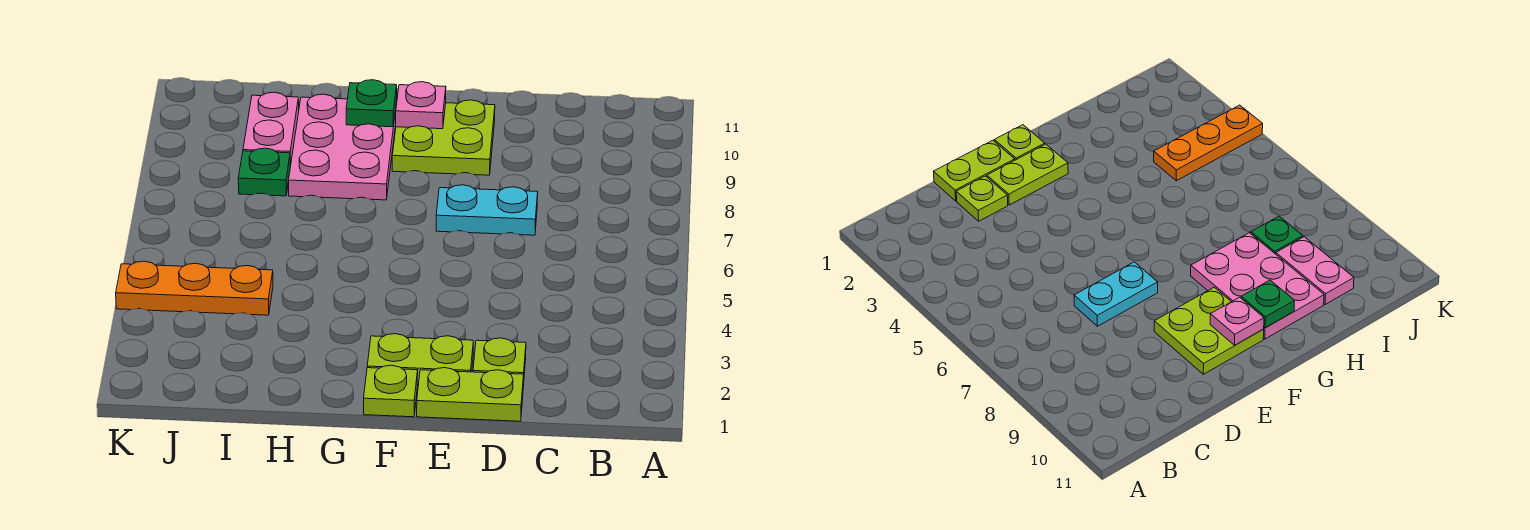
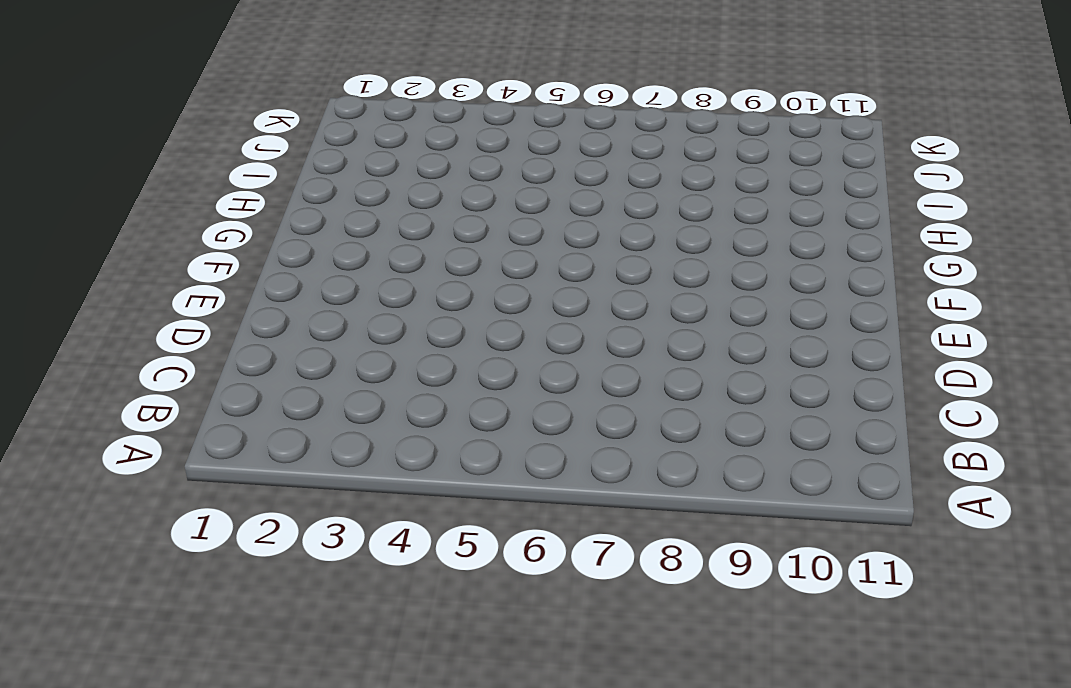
none -> lime plate D1:E1 level 1
none -> lime plate D2 level 1
none -> cyan plate D7:E7 level 1

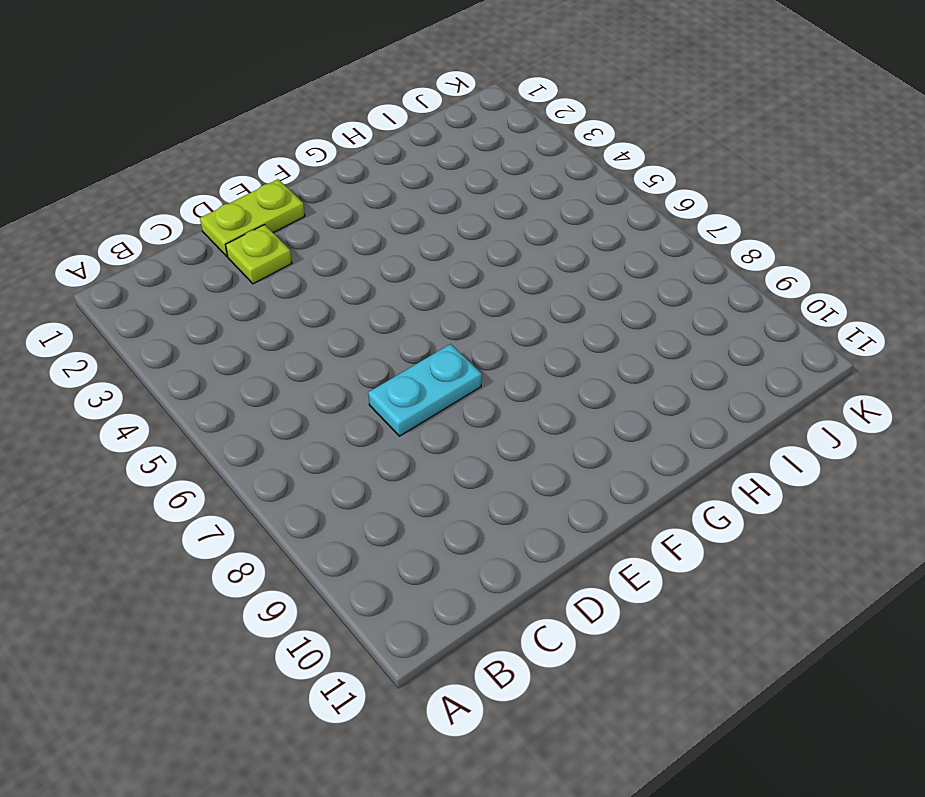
none -> lime plate E2:F2 level 1
none -> lime plate E9:F10 level 1
none -> lime plate F1 level 1

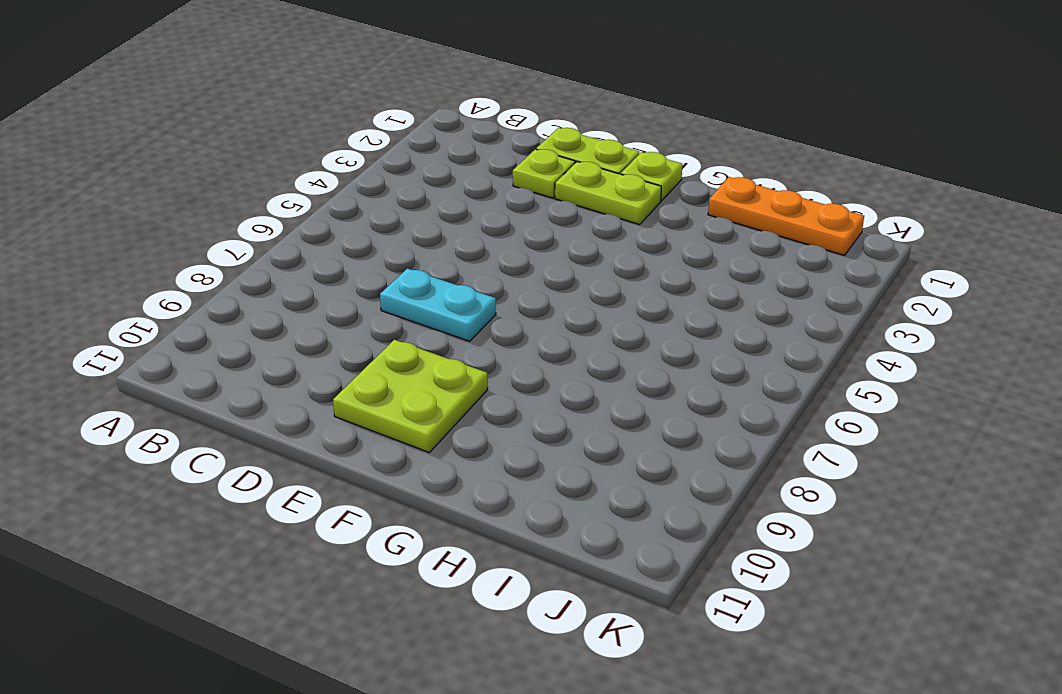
orange plate H1:J1 level 1 -> orange plate I4:K4 level 1
none -> pink plate G8:H10 level 1
none -> green plate I8 level 1
none -> pink plate I9:I10 level 1

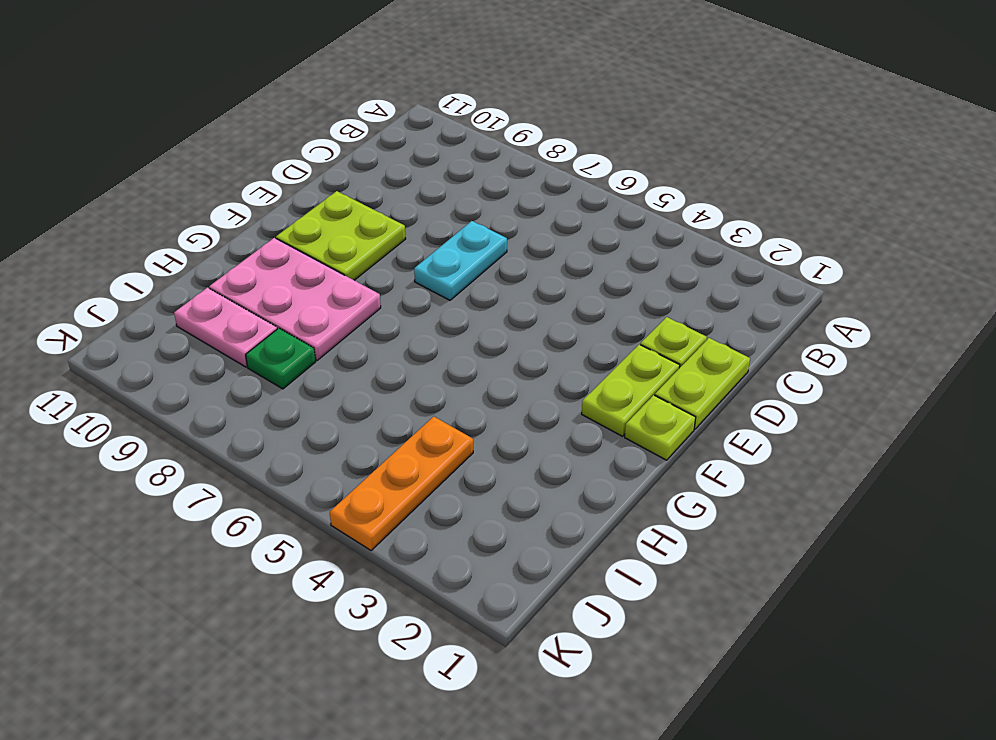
none -> pink plate F10 level 2
none -> green plate G10 level 2

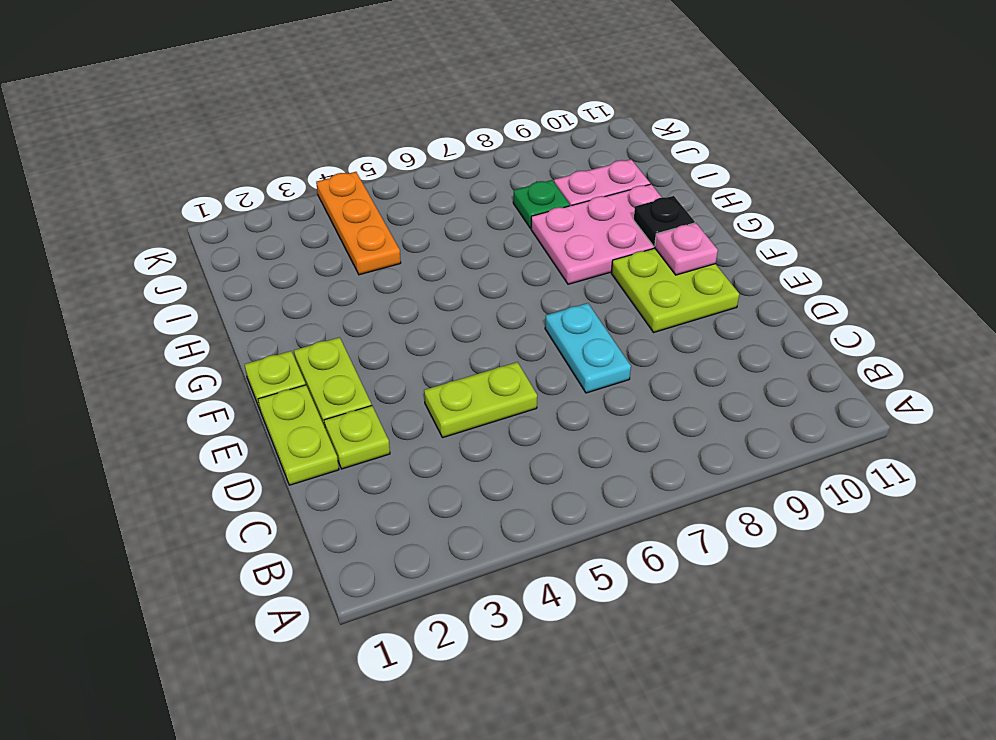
lime plate D4:D5 level 1 -> none
black plate G10 level 2 -> green plate G10 level 2

